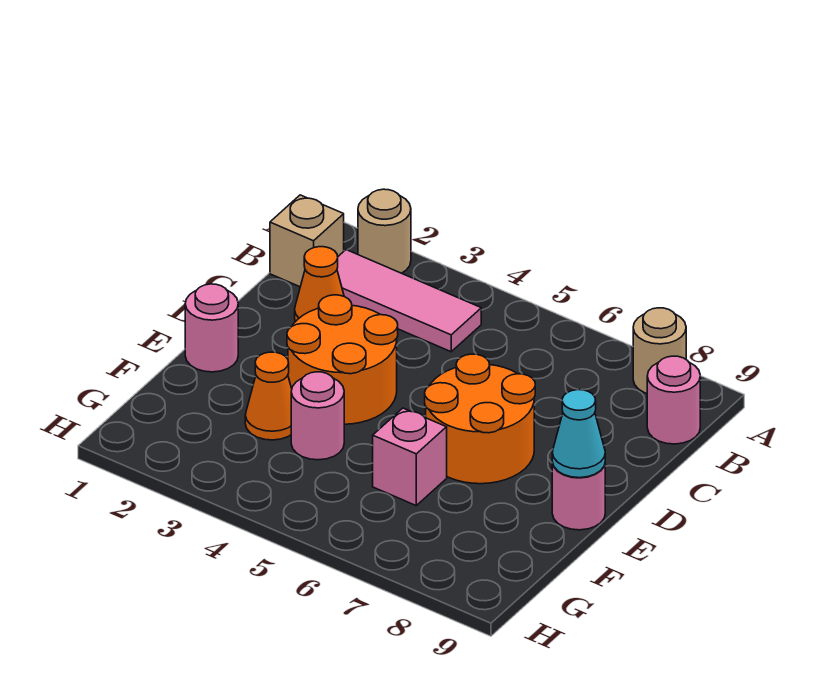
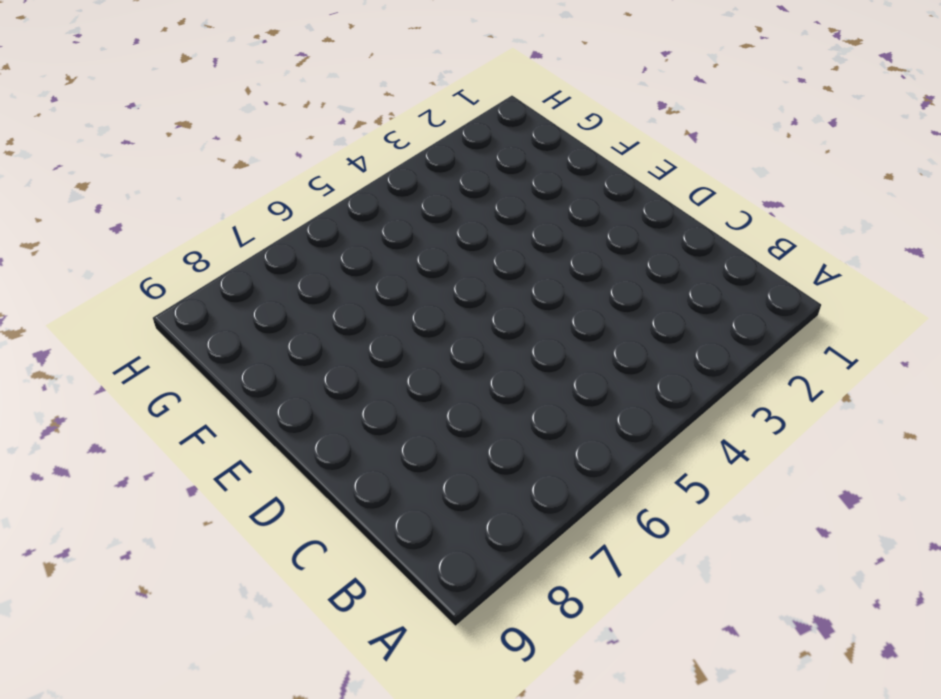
none -> tan round brick A2 level 1
none -> tan round brick A8 level 1
none -> tan brick B1 level 1

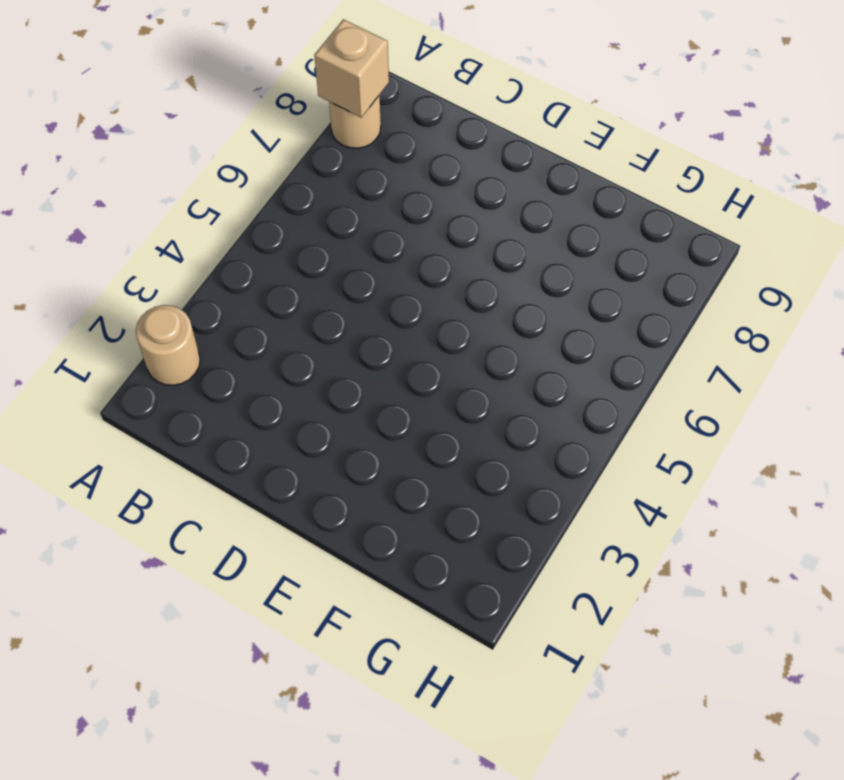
tan brick A8 level 2 -> tan brick B1 level 1
none -> pink tile B2:B4 level 1
none -> pink round brick B9 level 1
none -> orange cone C2 level 1

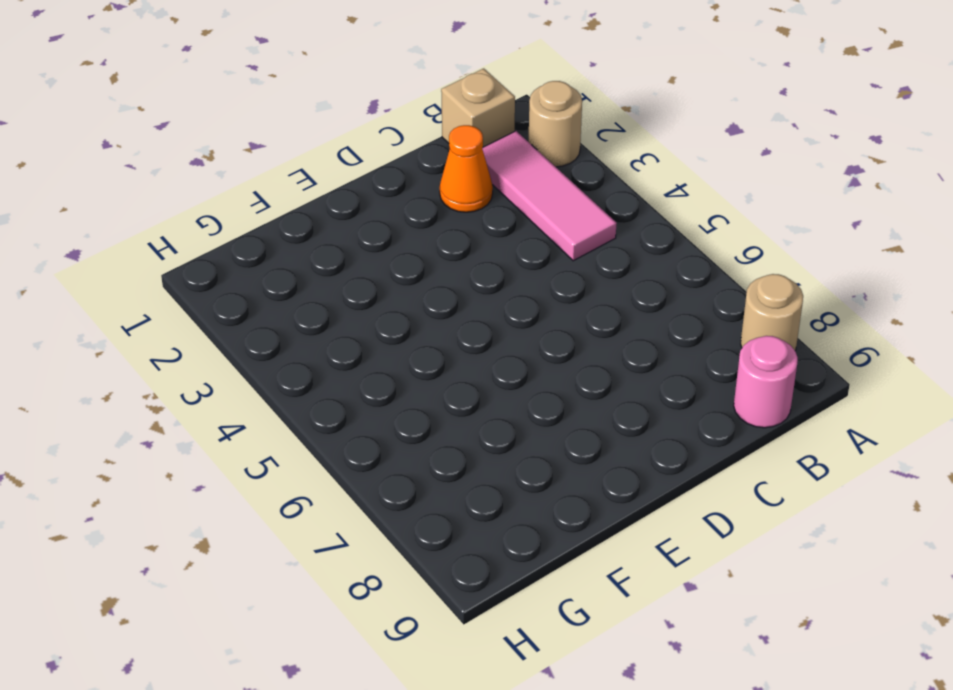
none -> orange round brick D3:E4 level 1
none -> orange round brick D6:E7 level 1
none -> pink round brick E1 level 1

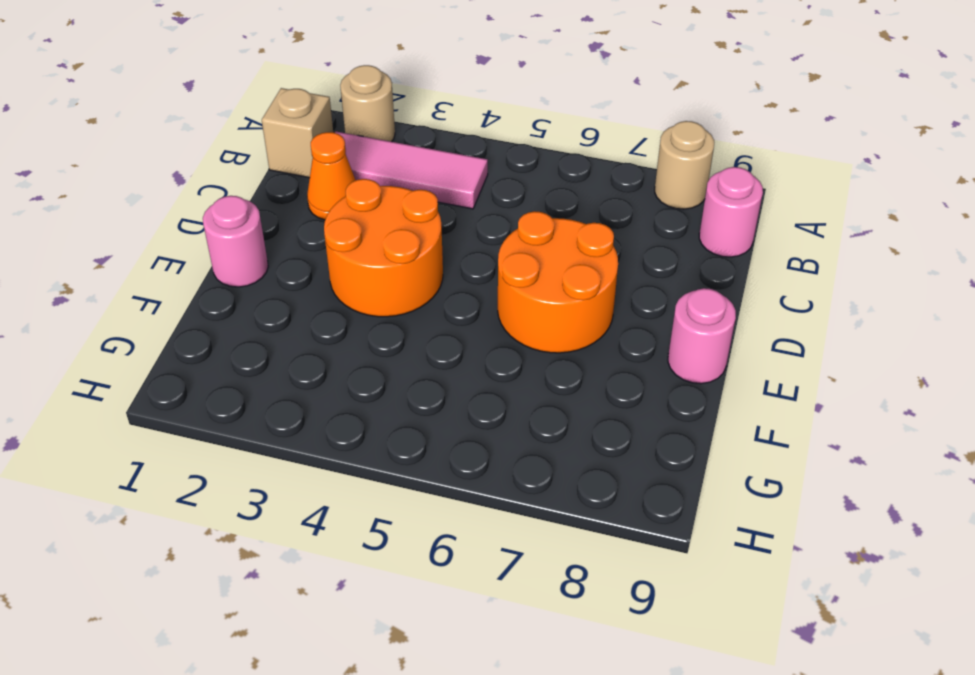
none -> orange cone F3 level 1
none -> pink round brick F4 level 1
none -> pink brick F6 level 1

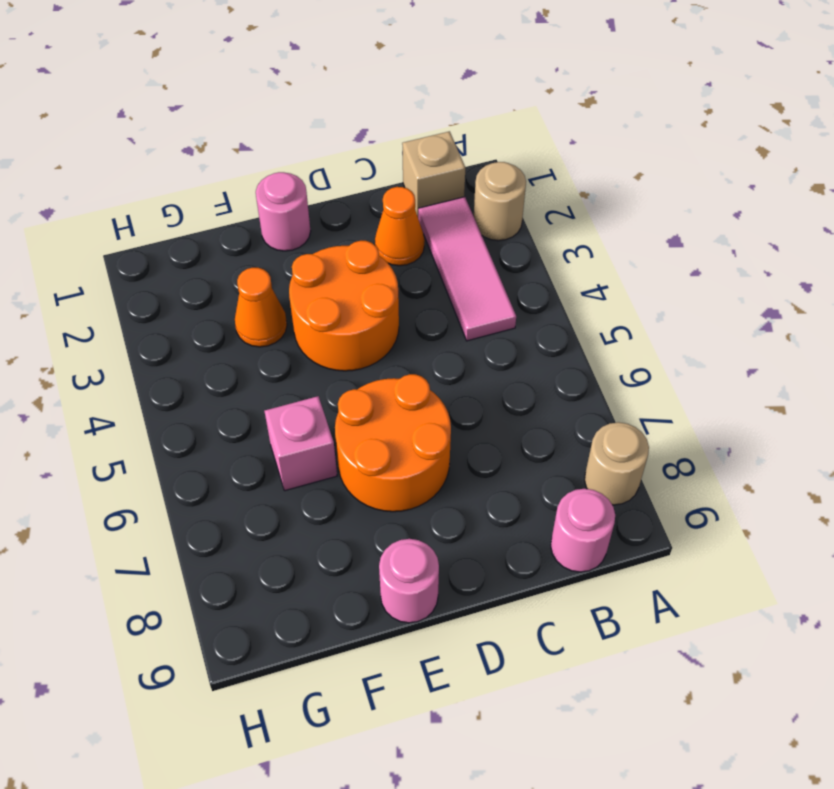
none -> pink round brick F4 level 1
none -> cyan cone E9 level 2

